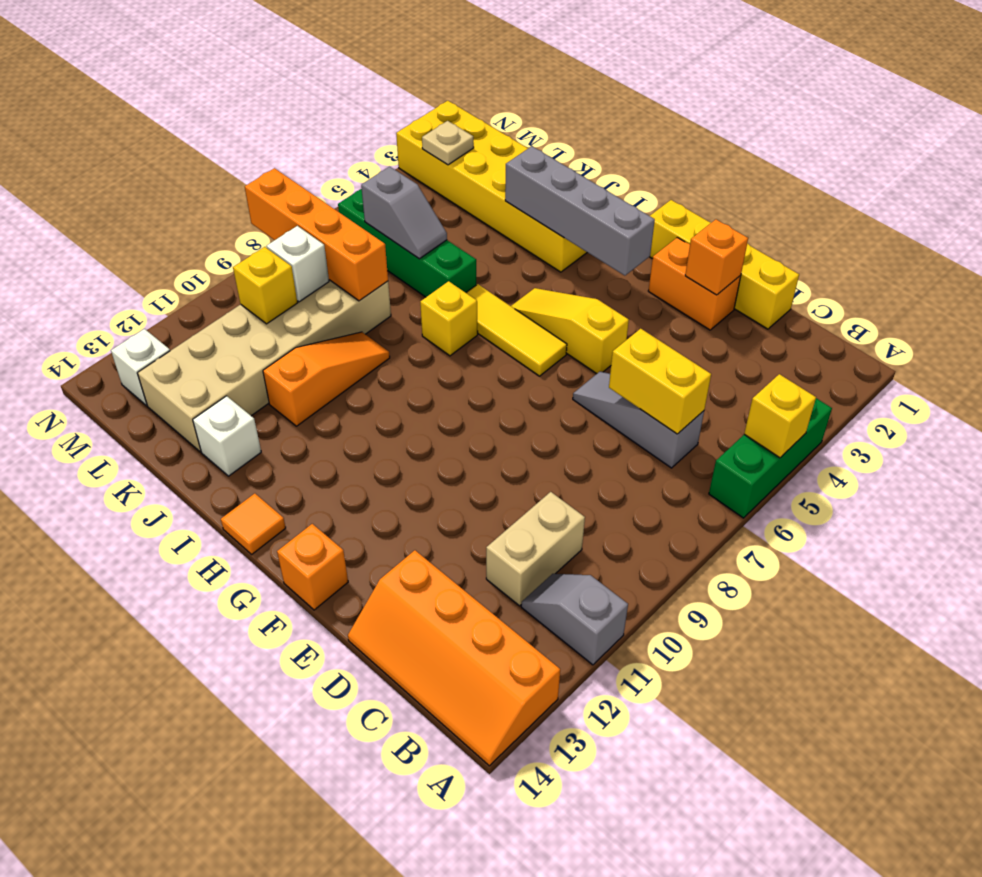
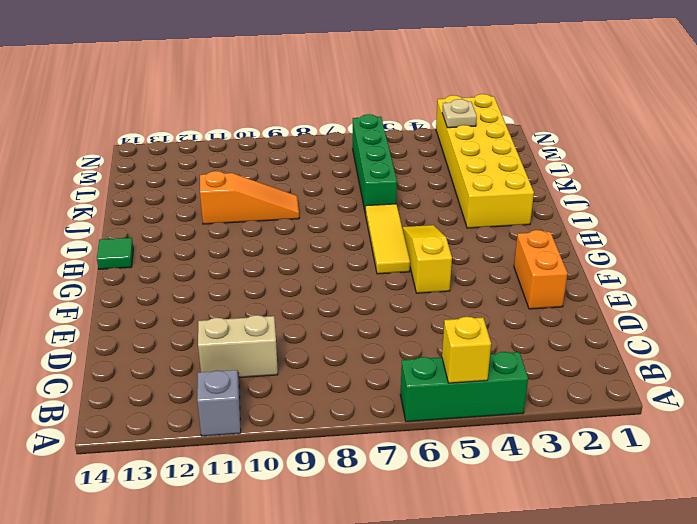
green tile H14 level 1 -> orange tile H14 level 1
none -> orange slope A13:D14 level 1 top 13
none -> grey slope C6:E6 level 1 top C
none -> yellow brick D1:G1 level 1

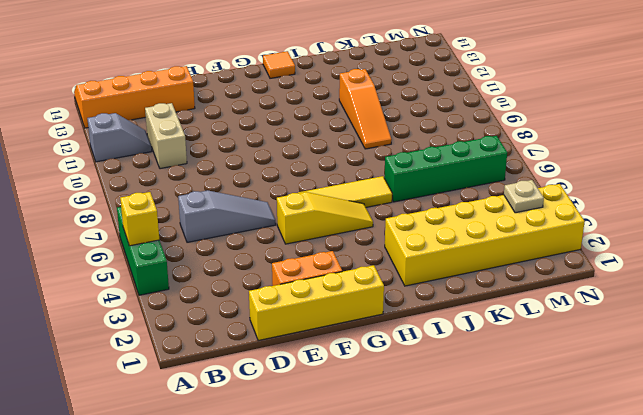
none -> orange brick F14 level 1
none -> yellow brick I7 level 1
none -> white brick J13 level 1

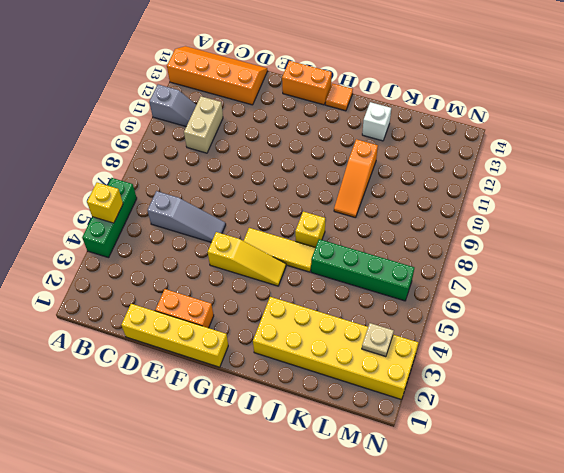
orange brick F14:G14 level 1 -> orange brick F14 level 1
none -> tan brick K8:L13 level 1
none -> white brick M13 level 1
none -> yellow brick C6:D6 level 2

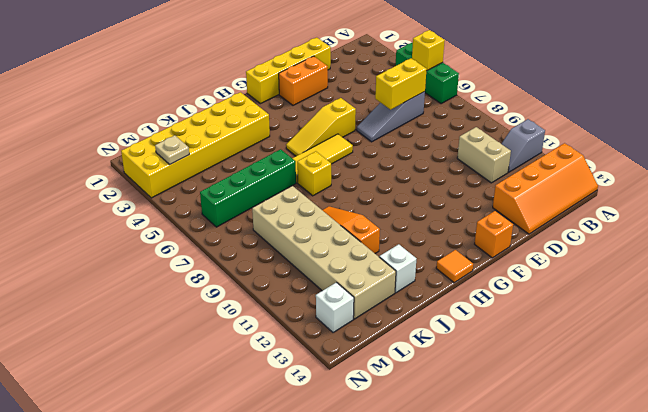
none -> orange brick E2 level 2
none -> grey brick G3:J3 level 2
none -> grey slope K6:L6 level 2 top L

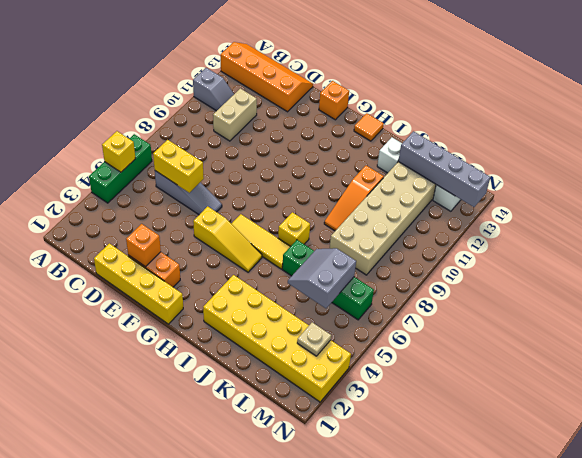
grey slope K5:L6 level 2 top L -> grey slope K6:L6 level 2 top L
grey brick K13:N13 level 2 -> grey brick G3:J3 level 2
none -> orange brick K8:N8 level 2
none -> white brick L9 level 2
none -> yellow brick L10 level 2

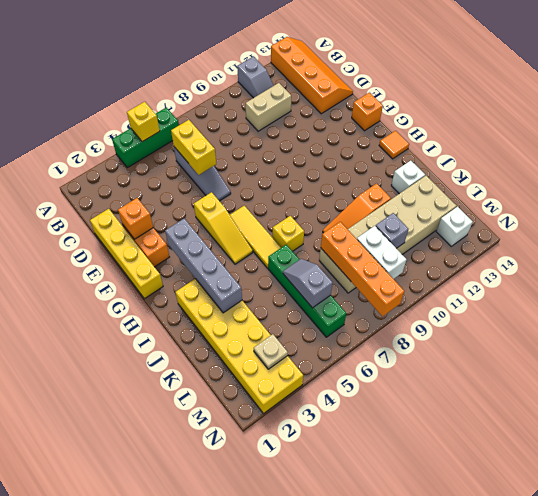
white brick L9:M9 level 2 -> white brick L9 level 2
grey brick L10 level 2 -> yellow brick L10 level 2

